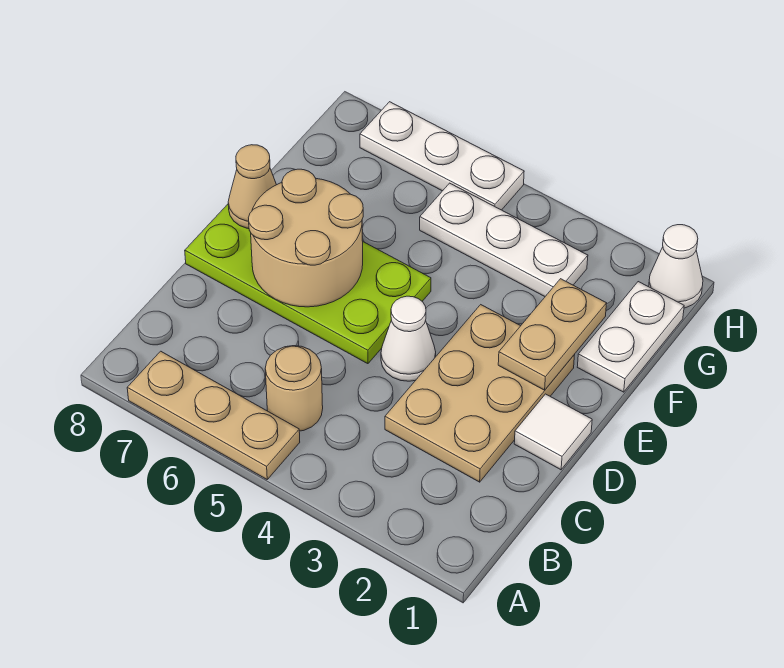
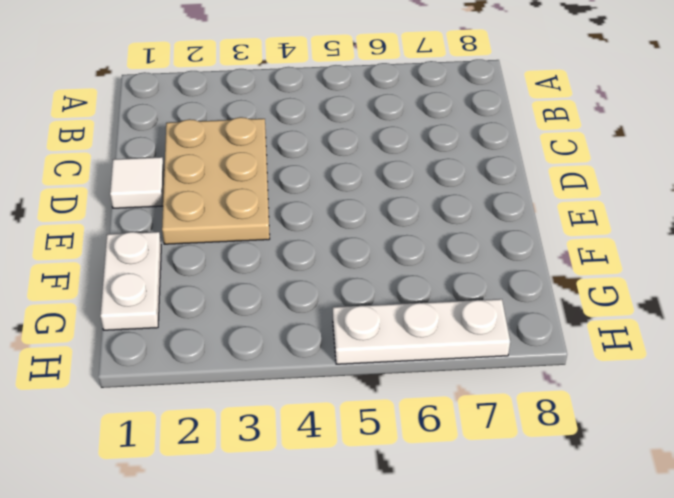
none -> tan plate A5:A7 level 1
none -> tan round brick B5 level 1
none -> white cone D4 level 1

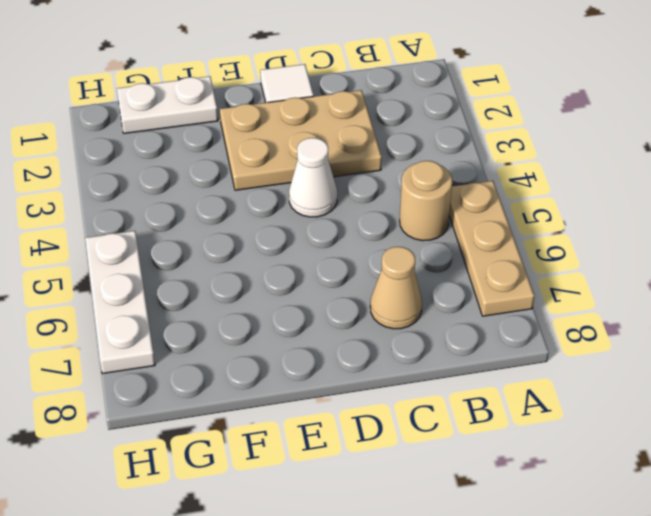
tan cone C7 level 1 -> tan cone E8 level 2
none -> lime plate D5:E8 level 1
none -> white plate G3:G5 level 1
none -> white cone H1 level 1

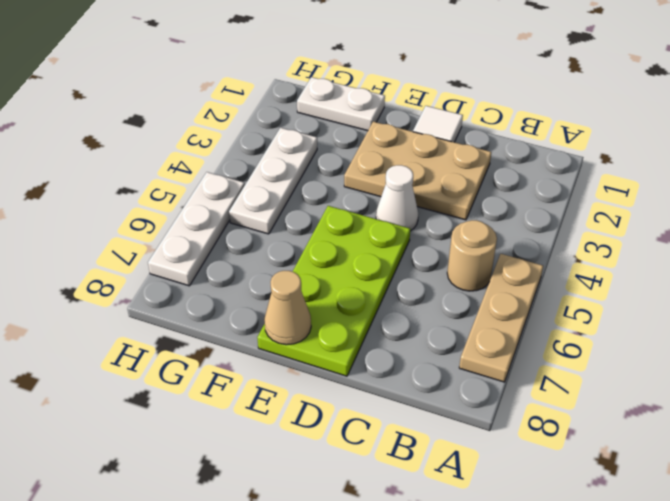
none -> white cone H1 level 1
none -> tan round brick D6:E7 level 2
none -> tan plate E2:F2 level 2

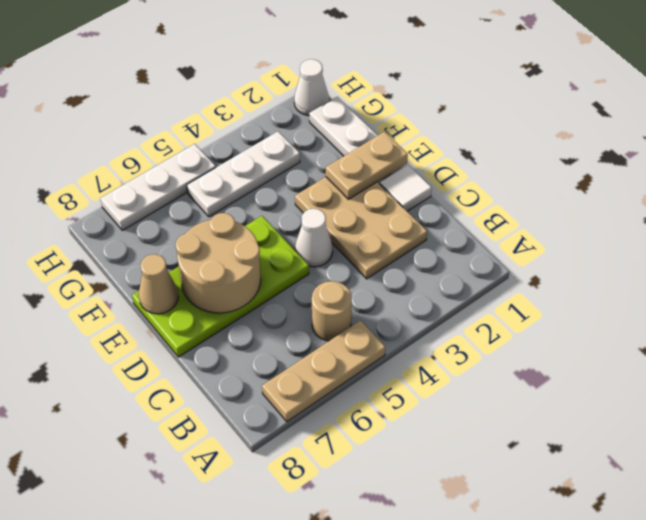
tan plate E1:E2 level 2 -> tan plate E2:F2 level 2

